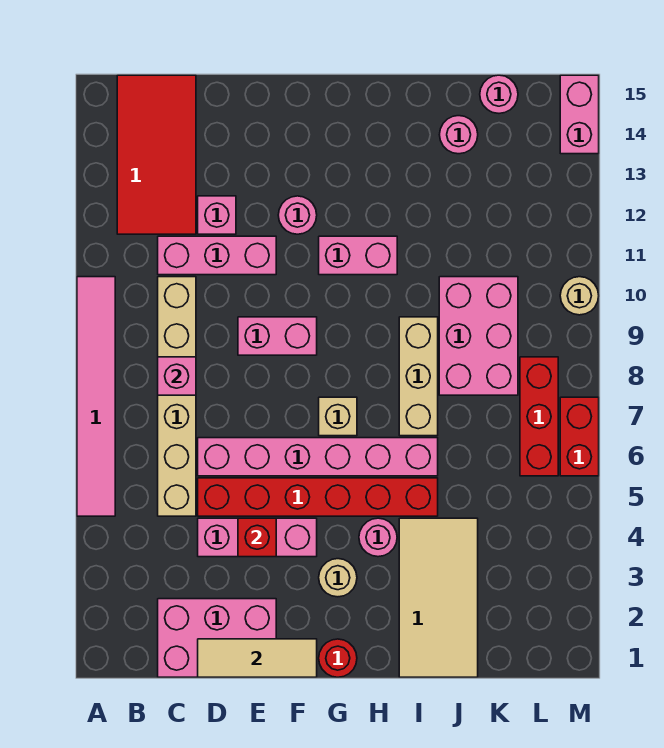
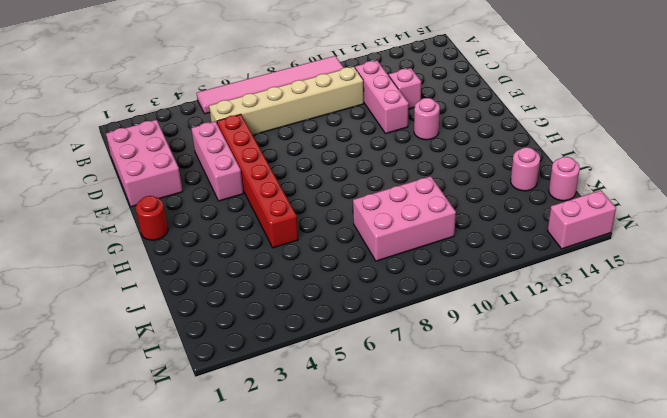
none -> red tile B12:C15 level 1
none -> pink brick D6:I6 level 1
none -> pink brick E9:F9 level 1

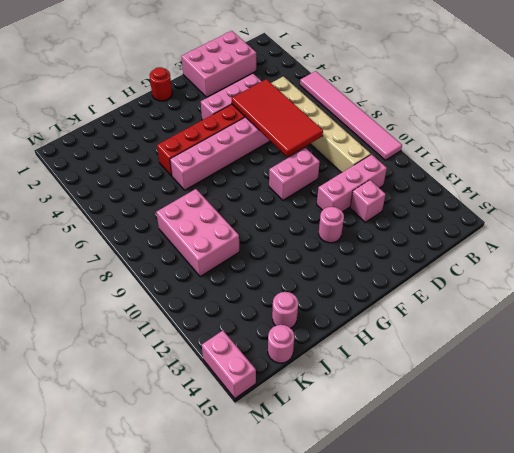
red tile D5:E8 level 2 -> red tile B12:C15 level 1
none -> tan round brick G3 level 1
none -> tan brick G7 level 1
none -> pink brick G11:H11 level 1

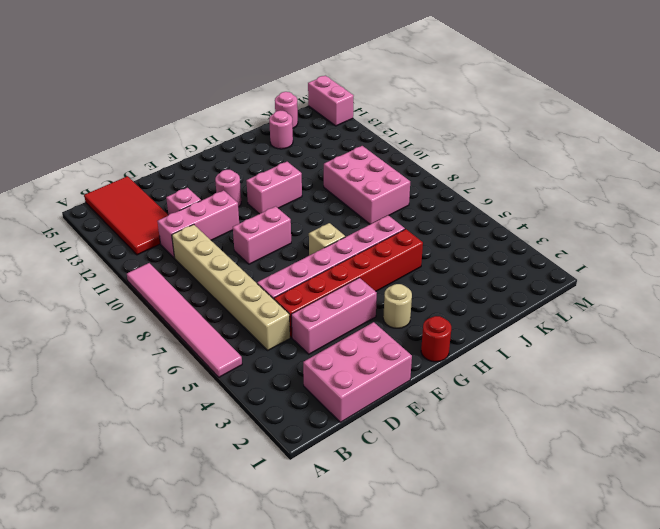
none -> pink round brick H4 level 1
none -> tan tile I1:J4 level 1
none -> tan brick I7:I9 level 1

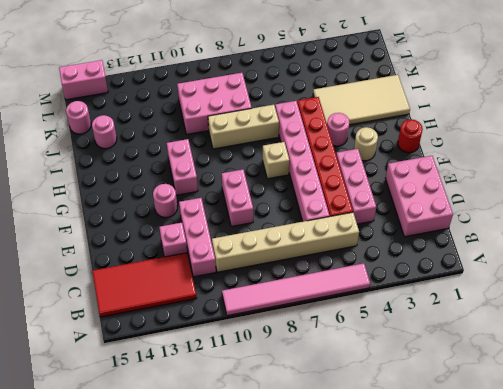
none -> red brick L6:L8 level 1
none -> red brick M6:M7 level 1
none -> tan round brick M10 level 1

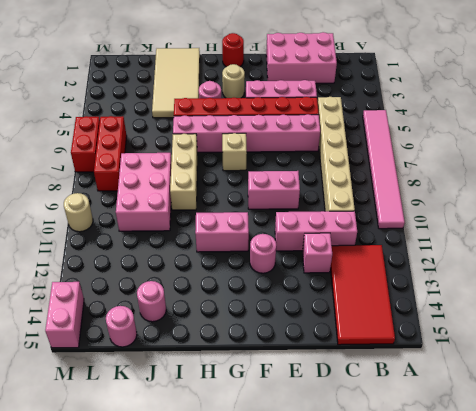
none -> pink brick C8 level 2
none -> tan tile D1:F1 level 2
none -> red brick E4 level 2

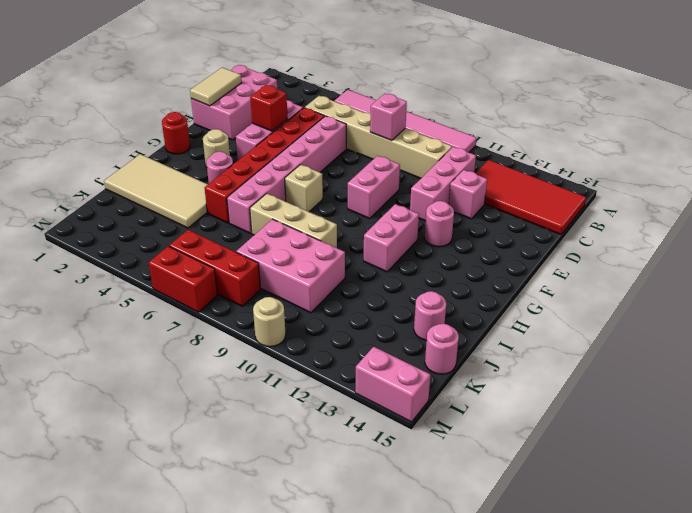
tan tile D1:E1 level 2 -> tan tile D1:F1 level 2

